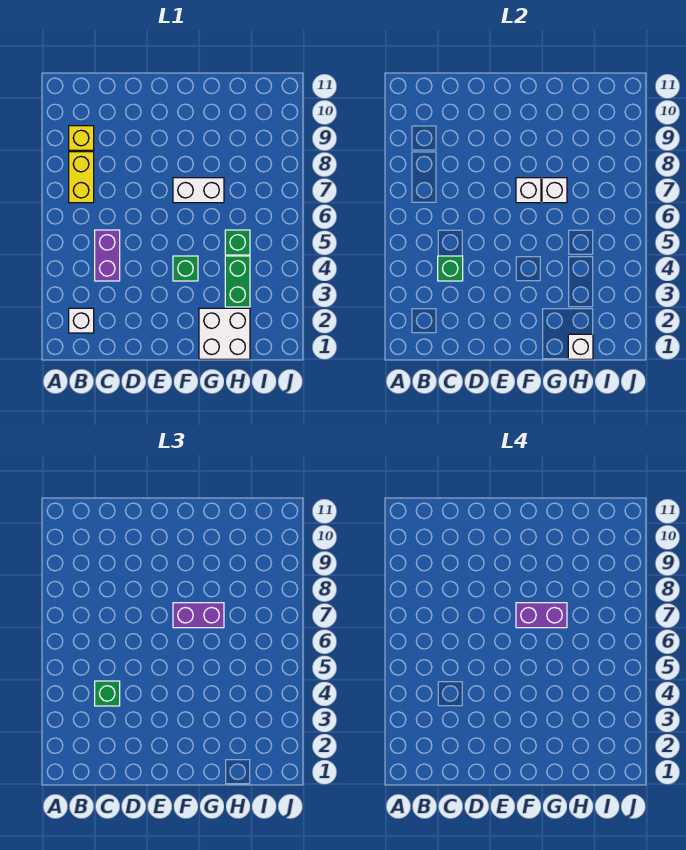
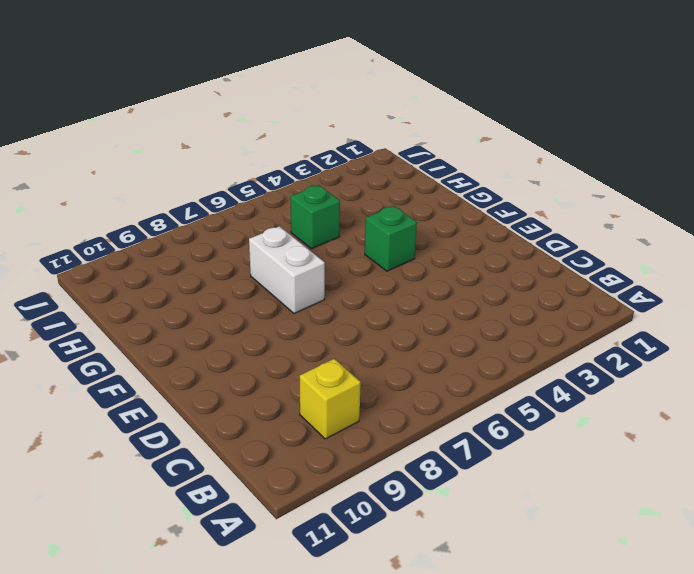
none -> white brick B2 level 1
none -> yellow brick B7:B8 level 1
none -> purple brick C4:C5 level 1

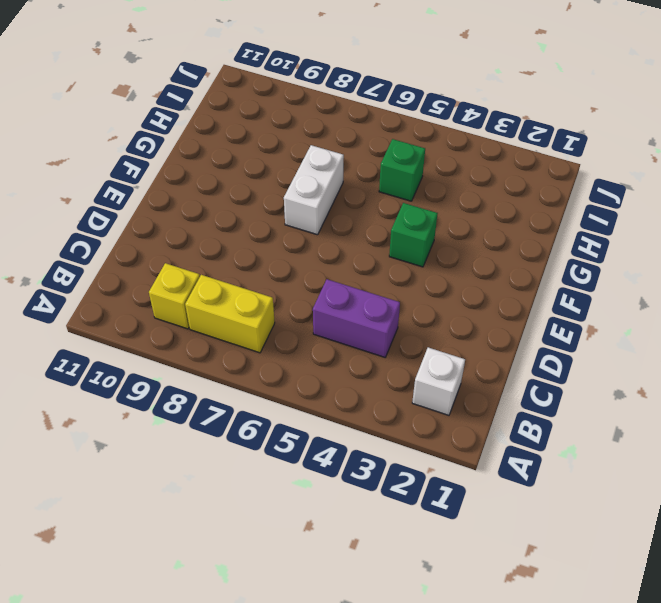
none -> white brick G1:H2 level 1
none -> green brick H3:H4 level 1
none -> green brick C4 level 2

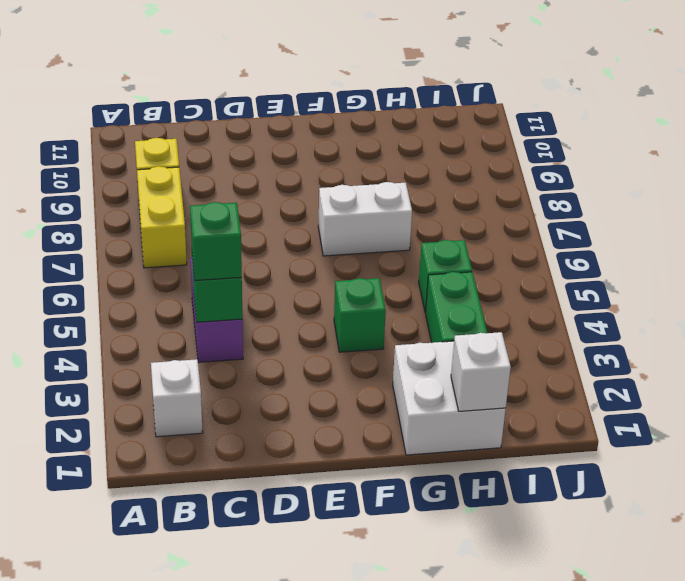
none -> white brick F7 level 2
none -> white brick G7 level 2
none -> purple brick F7:G7 level 3

